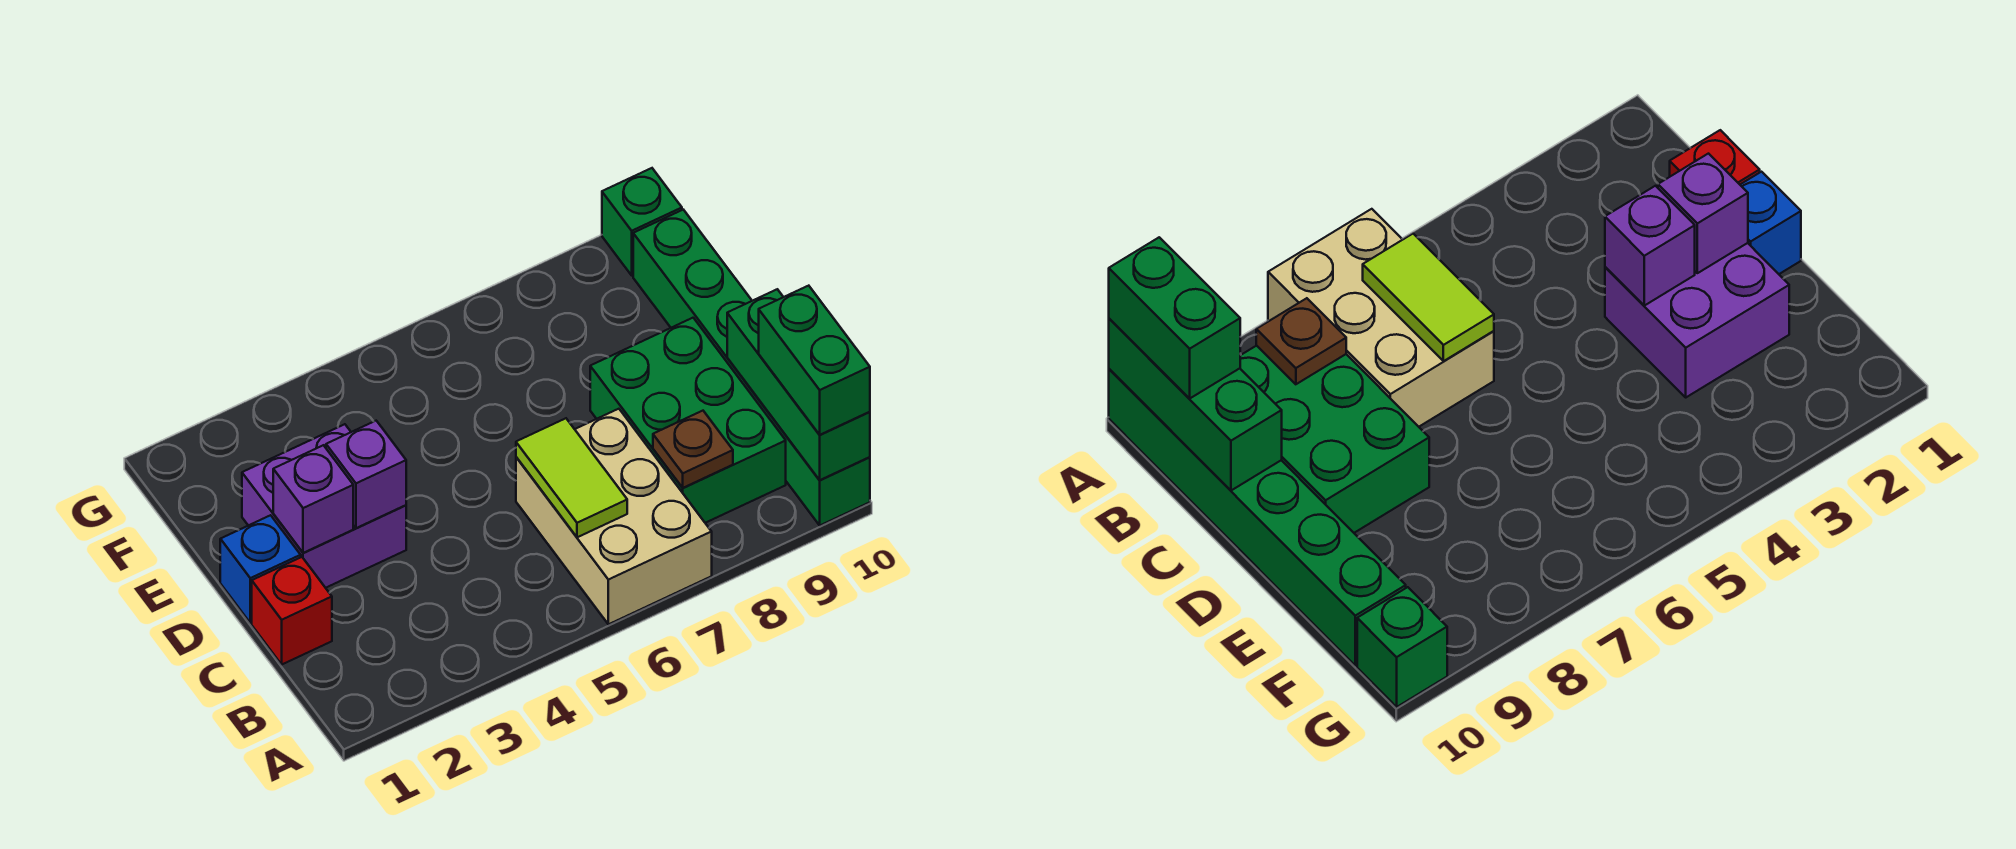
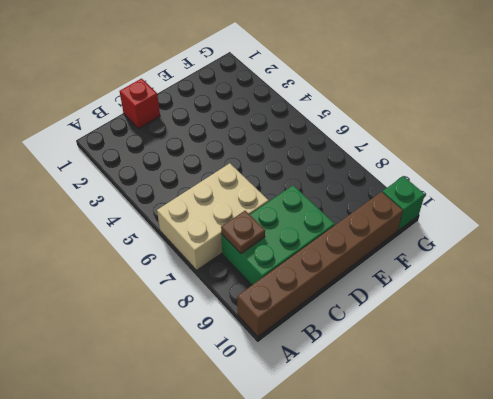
brown brick A10:F10 level 1 -> green brick A10:F10 level 1
none -> blue brick D1 level 1
none -> purple brick D2:E3 level 1
none -> green brick A10:C10 level 2

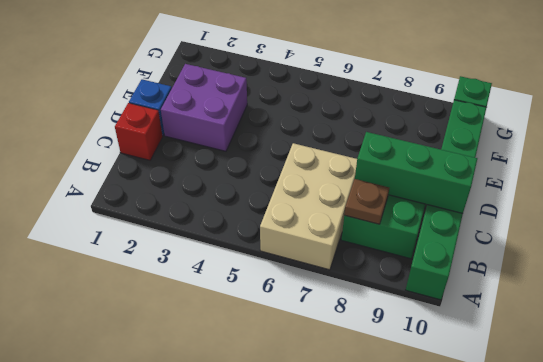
green brick C8:C10 level 2 -> green brick A10:C10 level 2
none -> lime tile B6:C6 level 2
none -> purple brick D2 level 2
none -> purple brick D3 level 2

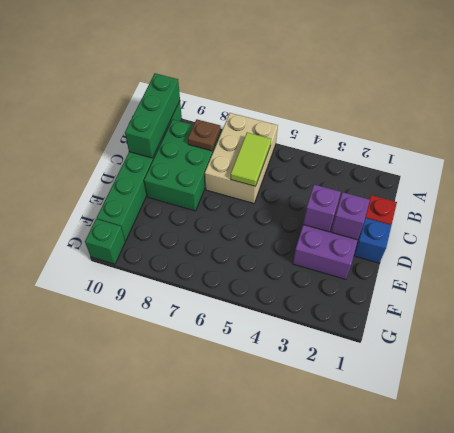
none -> green brick A10:B10 level 3

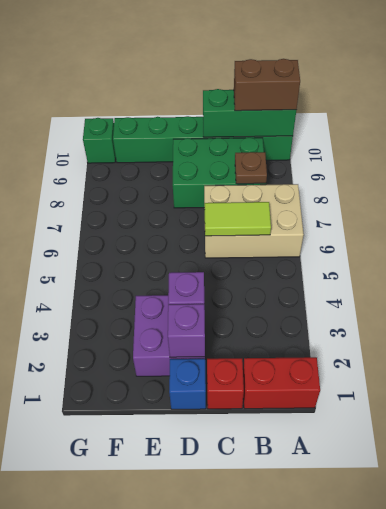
red brick A1:B1 level 1 -> none
brown brick A10:B10 level 3 -> green brick A10:B10 level 3

